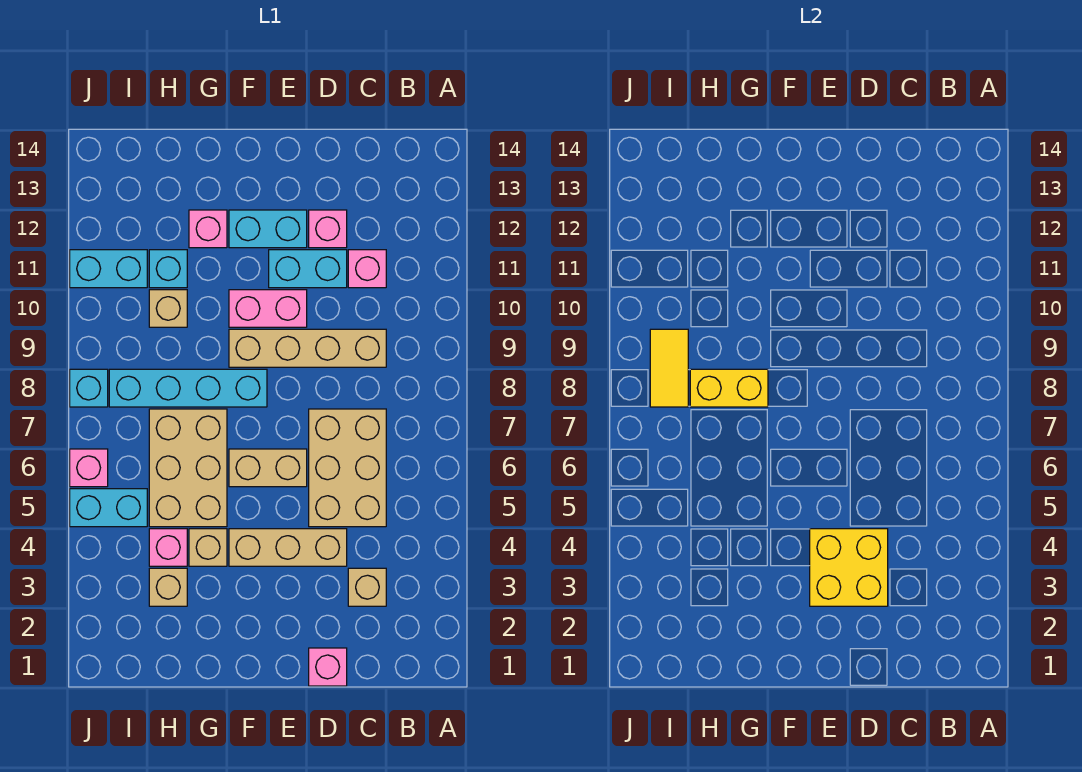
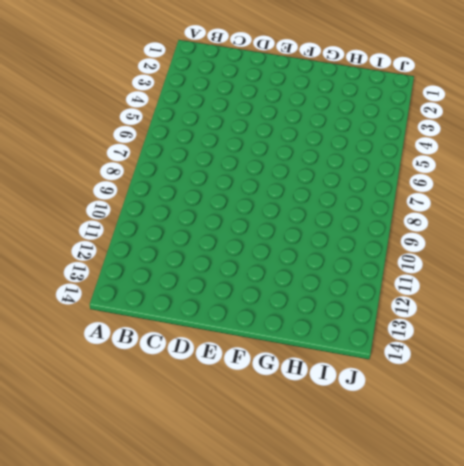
none -> tan brick C3 level 1
none -> tan brick C5:D7 level 1
none -> tan brick C9:F9 level 1

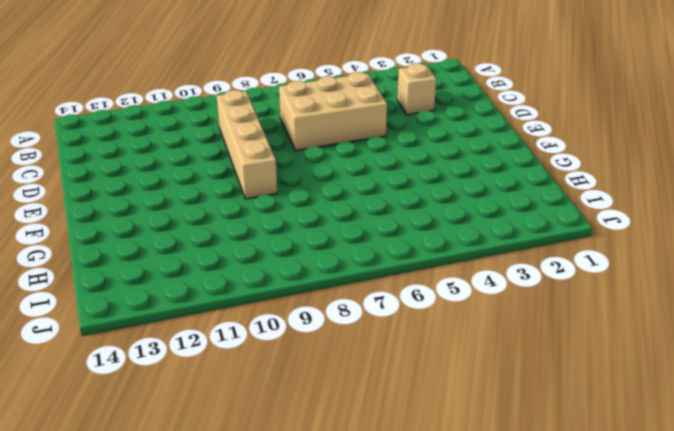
none -> pink brick C11 level 1
none -> pink brick D1 level 1
none -> tan brick D4:F4 level 1

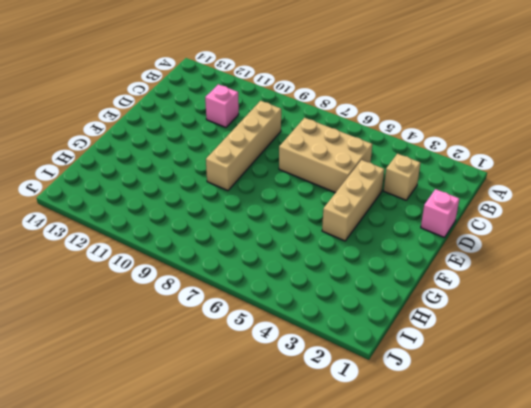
none -> cyan brick D11:E11 level 1
none -> pink brick D12 level 1
none -> tan brick E6:F6 level 1

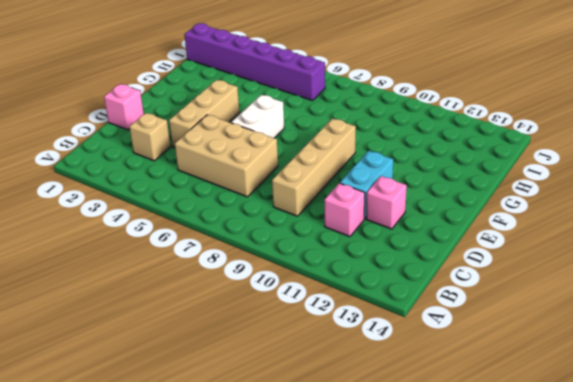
white brick E6:F6 level 1 -> tan brick E6:F6 level 1
purple brick I1:I6 level 1 -> cyan brick I5:J5 level 1
none -> pink brick E10:F10 level 1
none -> cyan brick E12:F12 level 1
none -> cyan brick F8:I8 level 1

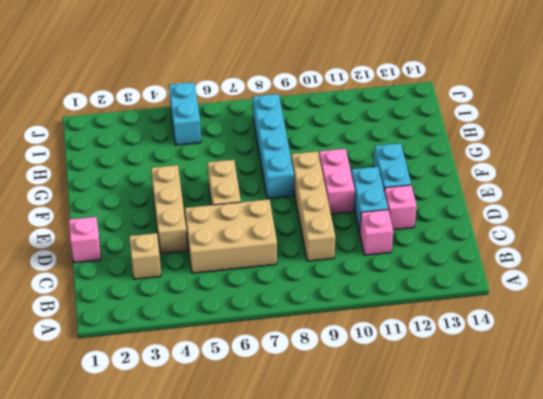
none -> tan brick G4 level 1
none -> tan brick G5:H7 level 1
none -> pink brick G12 level 1

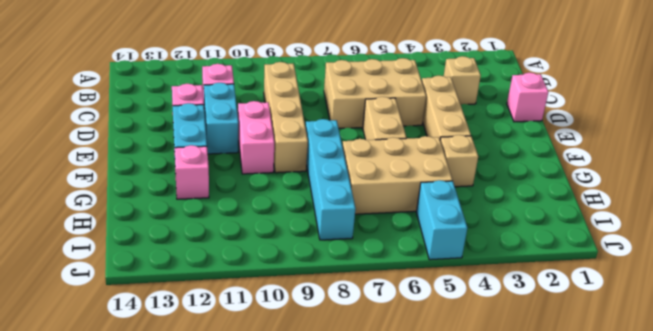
none -> tan brick H3 level 1
none -> pink brick H4 level 1
none -> tan brick H10 level 1

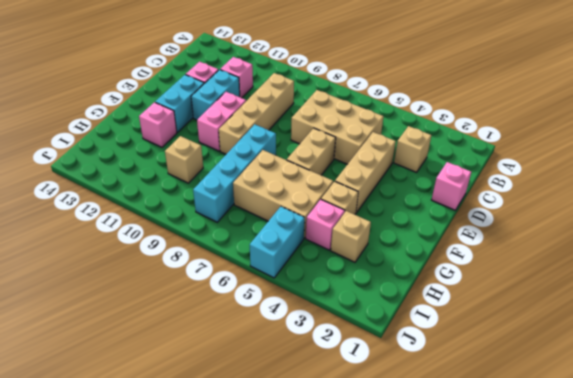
none -> cyan brick H11 level 1
none -> cyan brick I11:J11 level 1
none -> pink brick J6 level 1

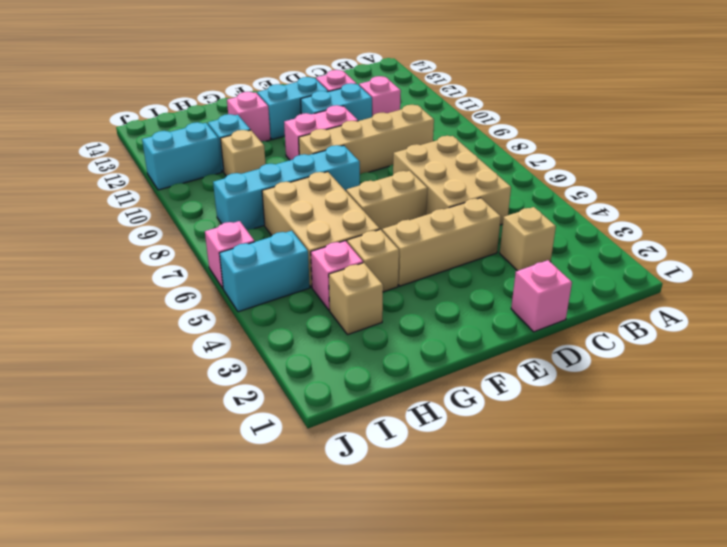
none -> cyan brick J8 level 1
none -> yellow brick D3:E4 level 2
none -> yellow brick G8:H8 level 2

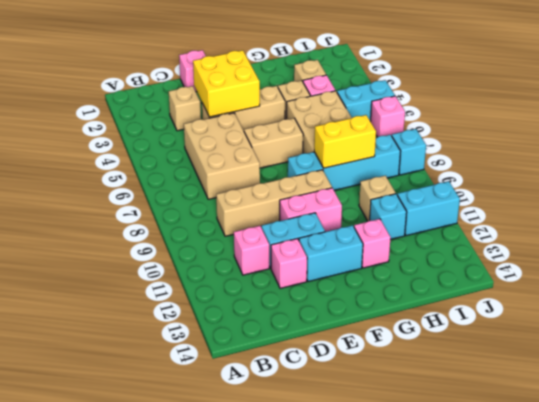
none -> yellow tile I8:I9 level 2

